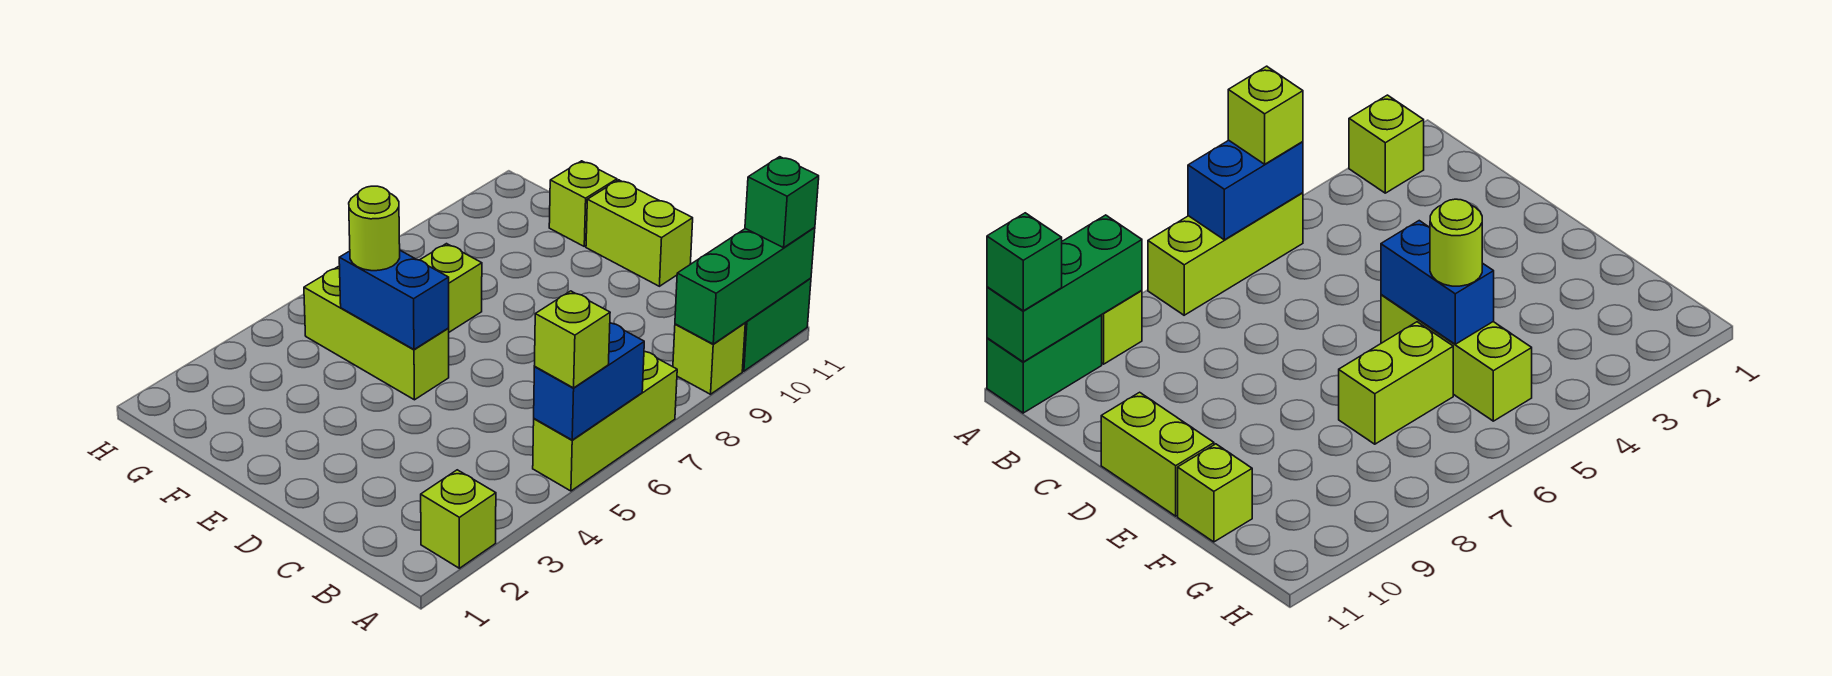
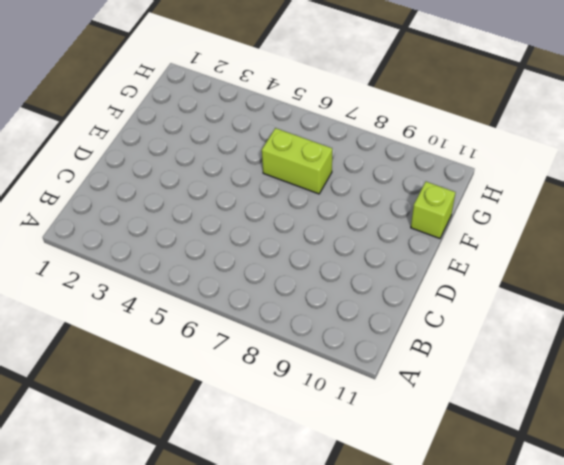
none -> lime brick A2 level 1
none -> lime brick A5:A7 level 1
none -> lime brick A9 level 1

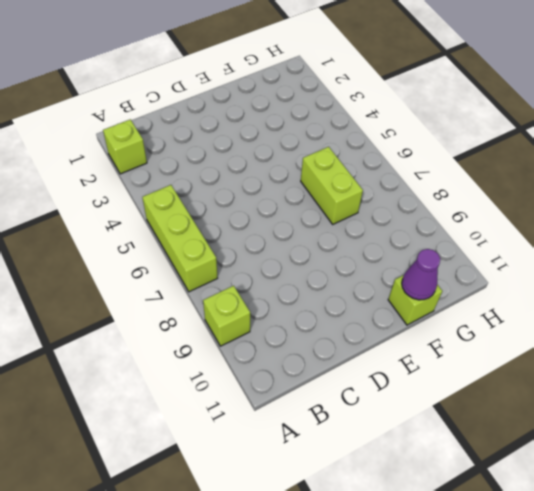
purple cone F11 level 2 -> none
none -> green brick A10:A11 level 1
none -> lime brick D11:E11 level 1
none -> lime brick E5:G5 level 1

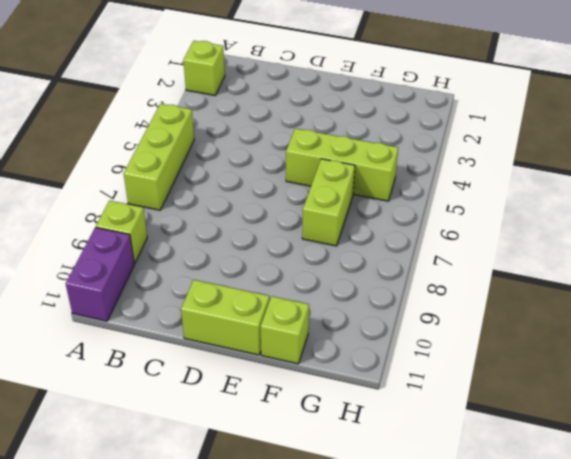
purple brick A10:A11 level 1 -> green brick A10:A11 level 1
none -> blue brick A5:A6 level 2
none -> green brick A9:A11 level 2
none -> blue brick E5:F5 level 2

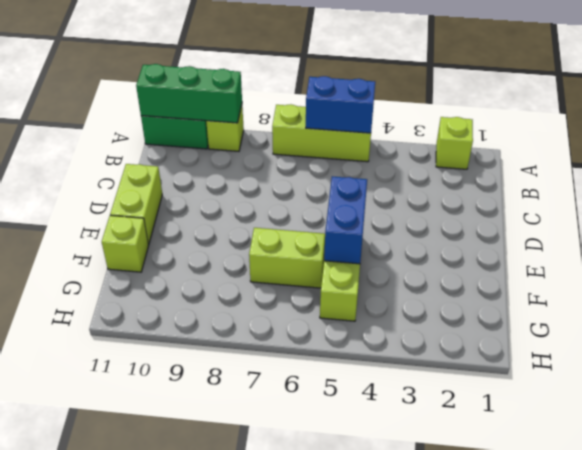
none -> lime brick A5 level 3
none -> green brick A11 level 3
none -> lime round brick F5 level 3

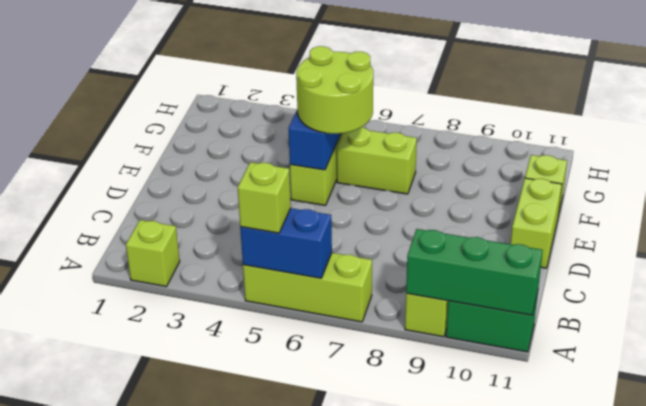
lime round brick E5:F6 level 3 -> lime round brick F5 level 3
none -> green brick A11 level 3

